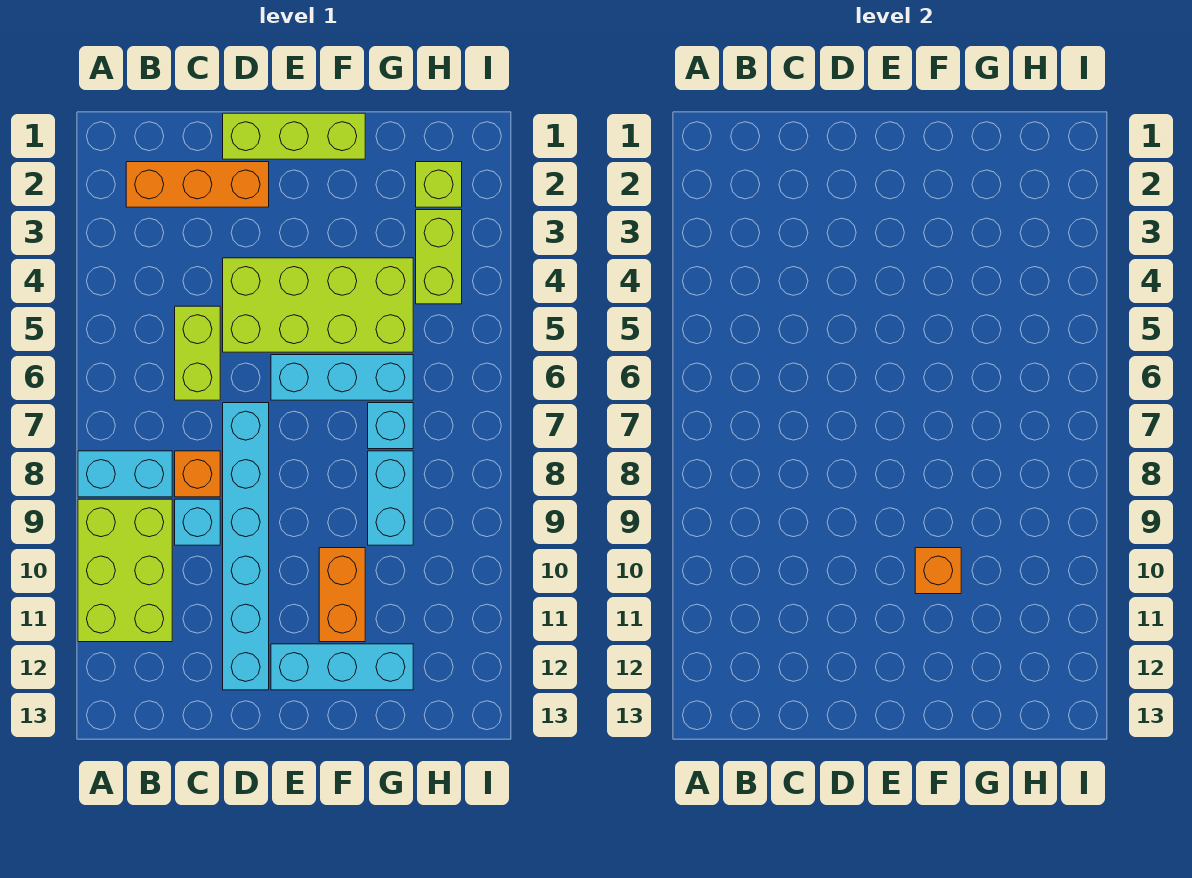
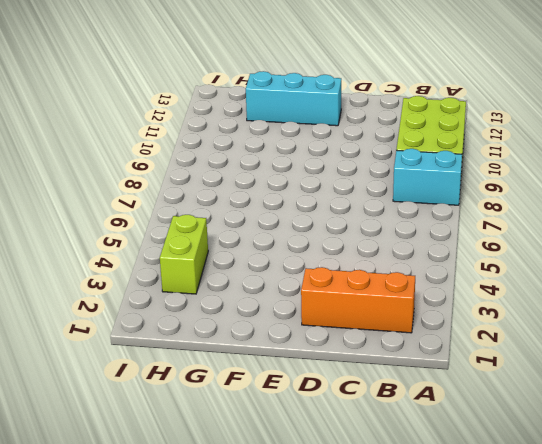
none -> lime brick C5:C6 level 1
none -> orange brick C8 level 1
none -> cyan brick C9 level 1

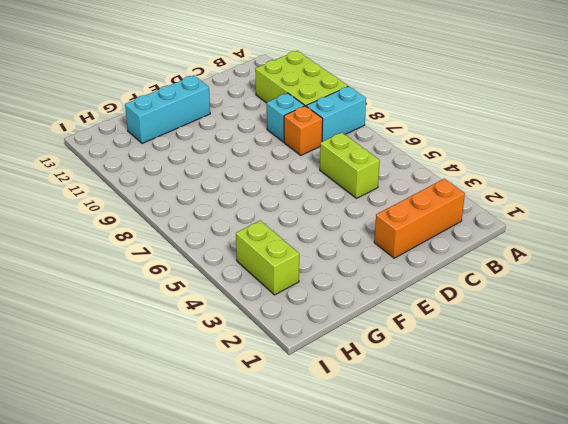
none -> lime brick D1:F1 level 1
none -> lime brick D4:G5 level 1
none -> cyan brick D7:D12 level 1

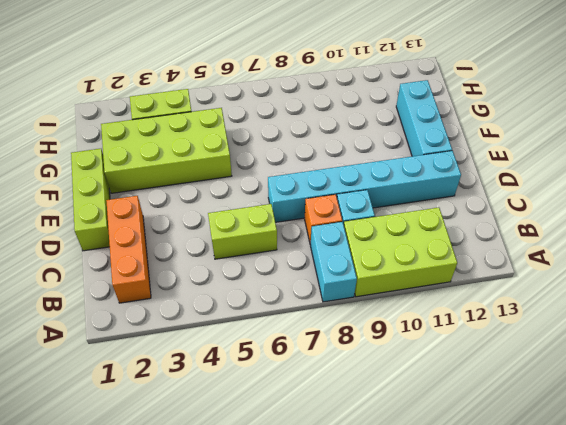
lime brick F2:G5 level 1 -> lime brick D4:G5 level 1
none -> cyan brick E6:G6 level 1
none -> orange brick F10:F11 level 1
none -> cyan brick G7 level 1

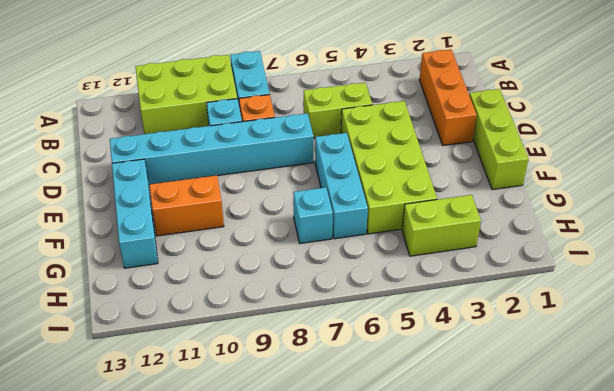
none -> cyan brick G8:G9 level 1
none -> lime brick H2 level 1
none -> orange brick F10 level 2

